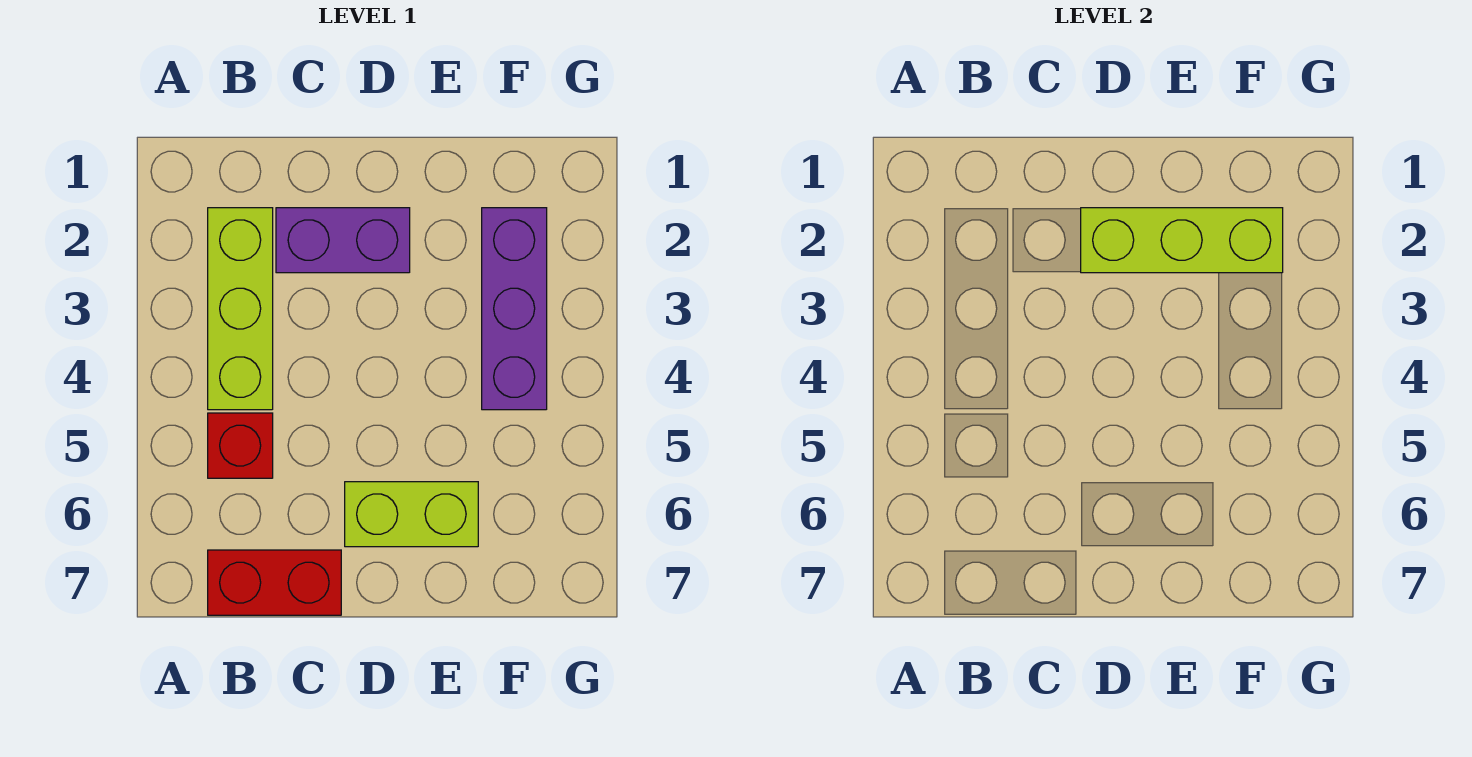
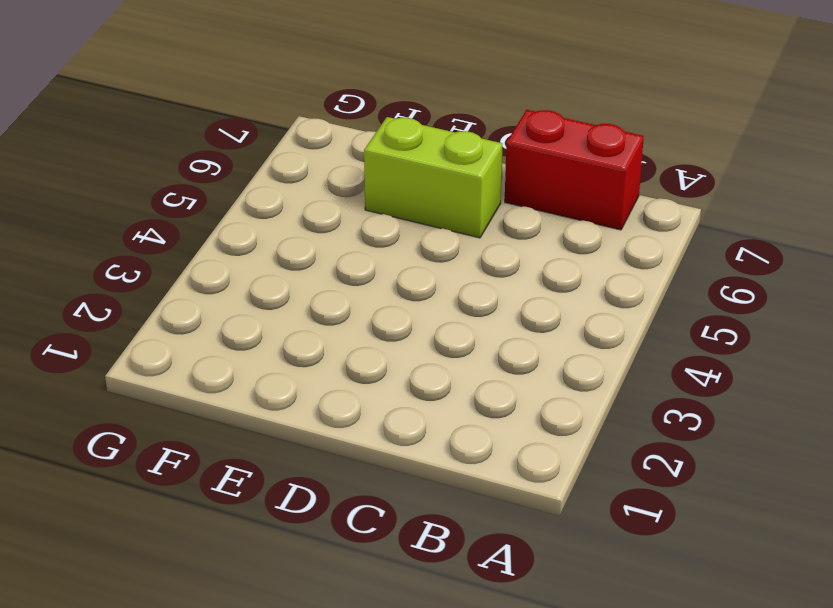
none -> lime brick B2:B4 level 1
none -> red brick B5 level 1

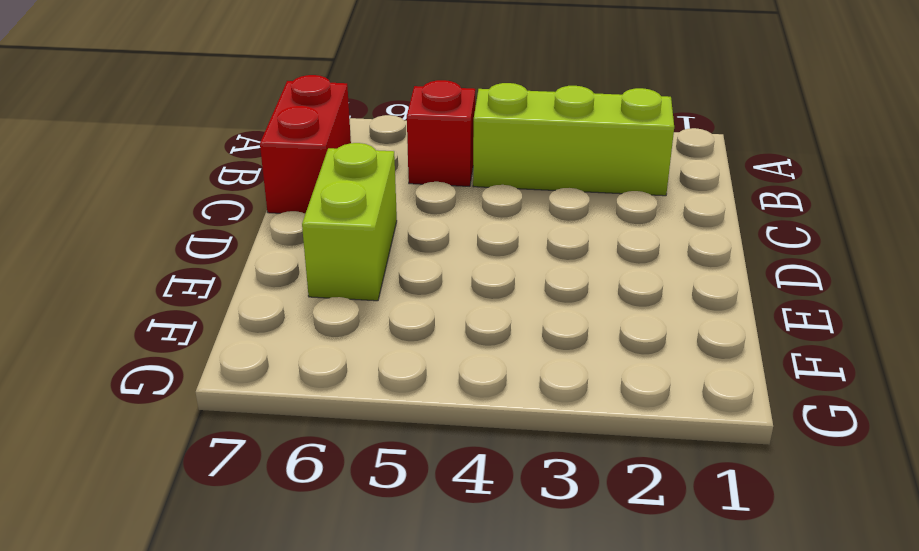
none -> purple brick C2:D2 level 1
none -> purple brick F2:F4 level 1

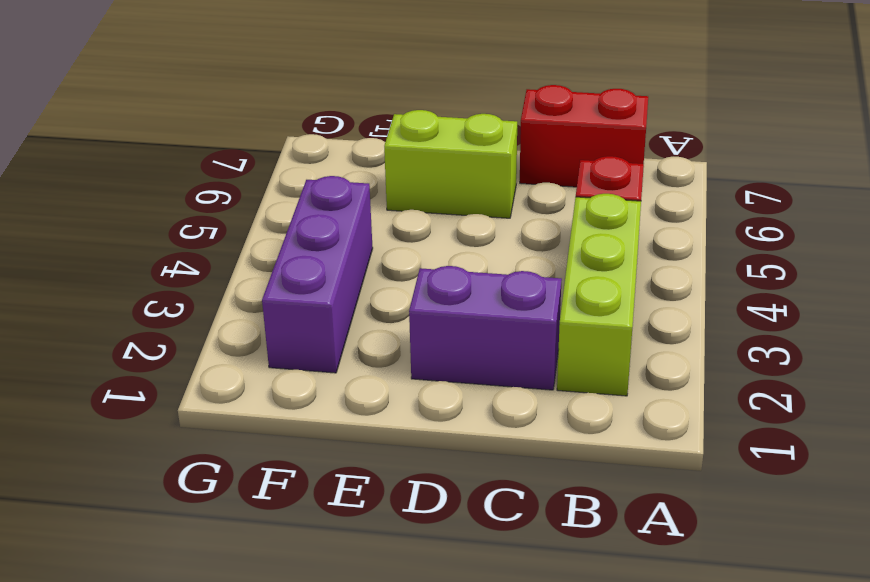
none -> lime brick D2:F2 level 2

